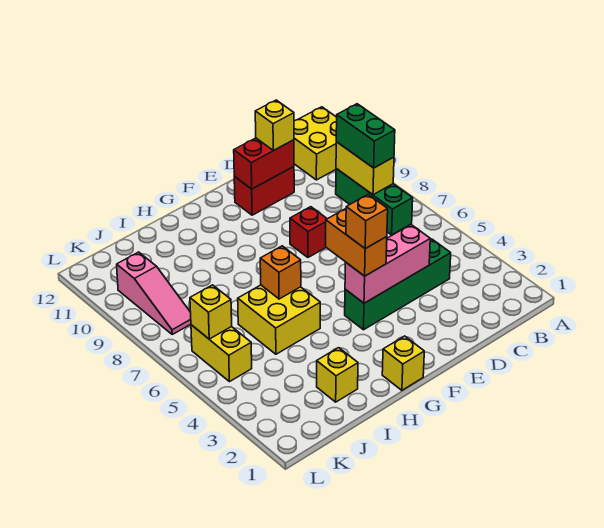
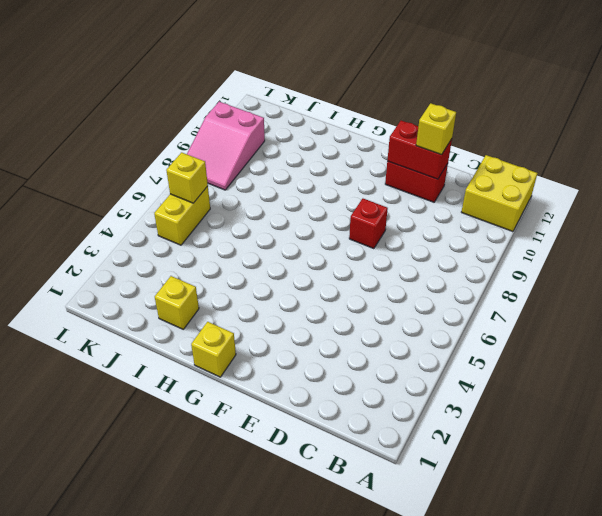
pink slope K8:L10 level 1 top 10 -> pink slope K8:K10 level 1 top 10
none -> green brick B7:B9 level 1
none -> green brick C4:F4 level 1
none -> yellow brick H5:I6 level 1

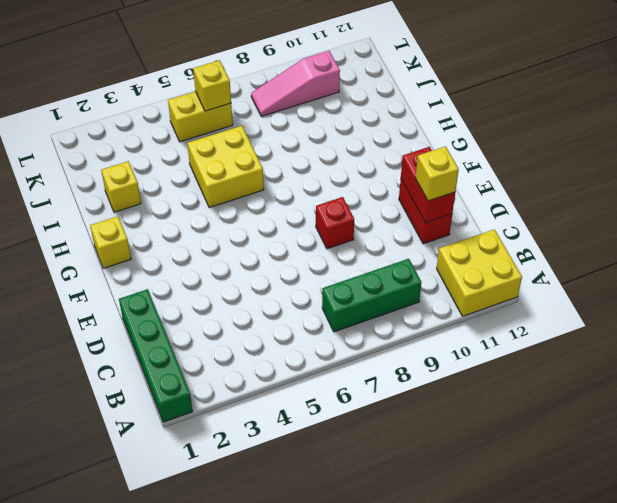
green brick A1:D1 level 1 -> green brick C4:F4 level 1
none -> yellow brick B8:B9 level 2
none -> pink brick D4:F4 level 2
none -> orange brick H6 level 2

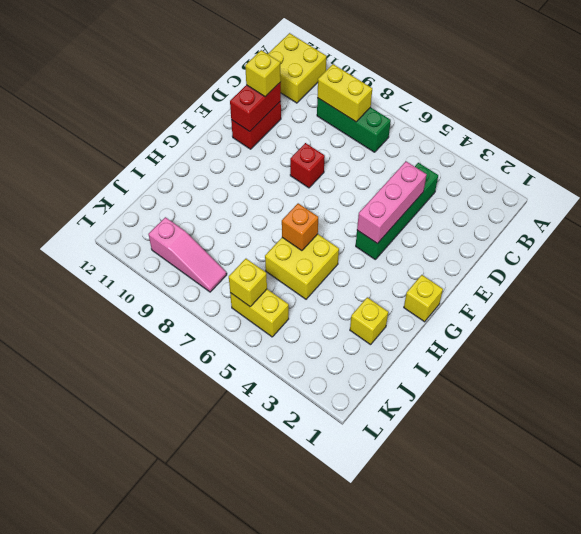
none -> green brick B8:B9 level 3
none -> orange brick F4:F5 level 3
none -> orange brick F4 level 4

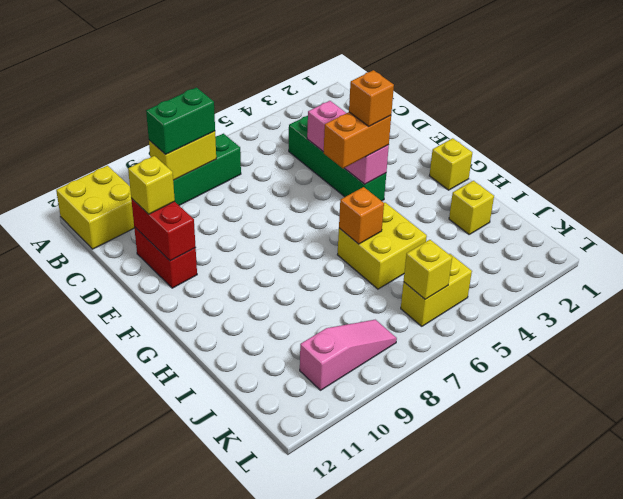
none -> red brick E8 level 1

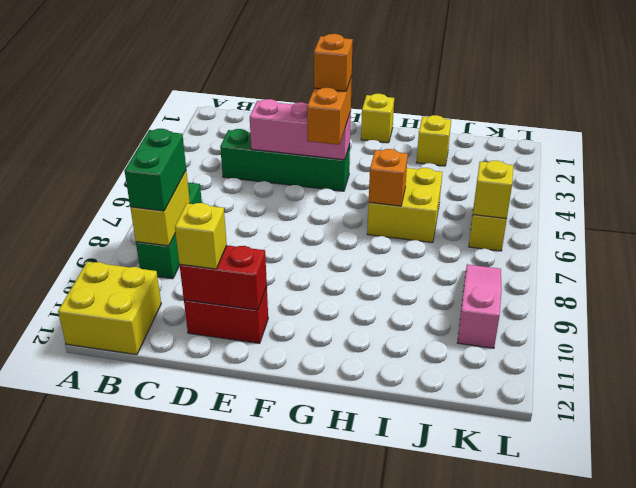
none -> red brick E8 level 1

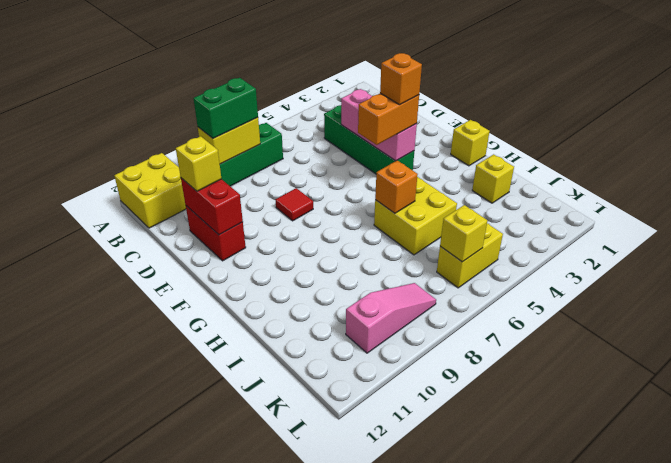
red tile E8 level 1 -> red brick E8 level 1

